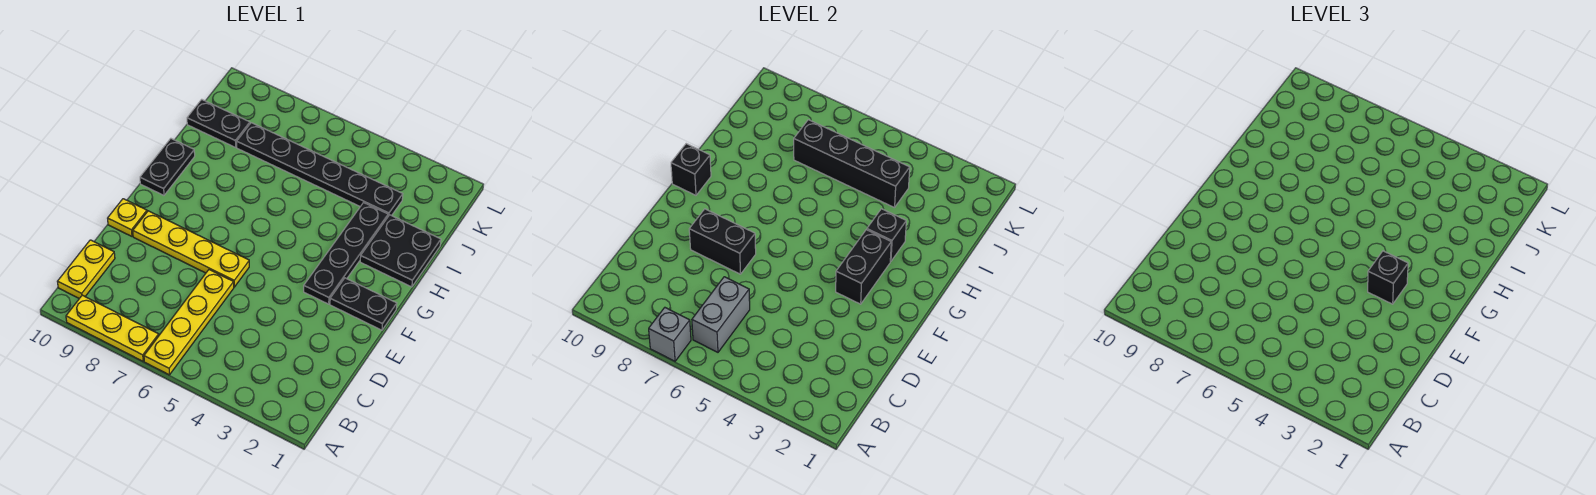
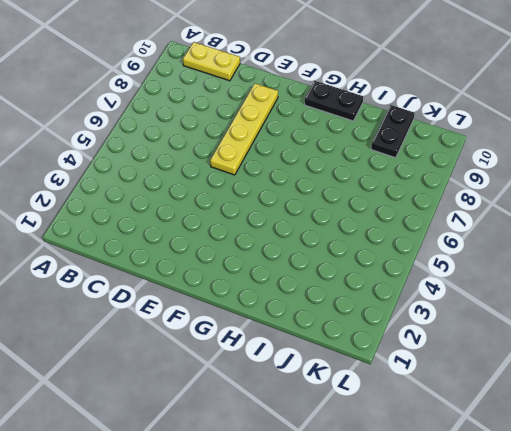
none -> yellow plate A6:D6 level 1
none -> yellow plate A7:A9 level 1
none -> yellow plate E10 level 1

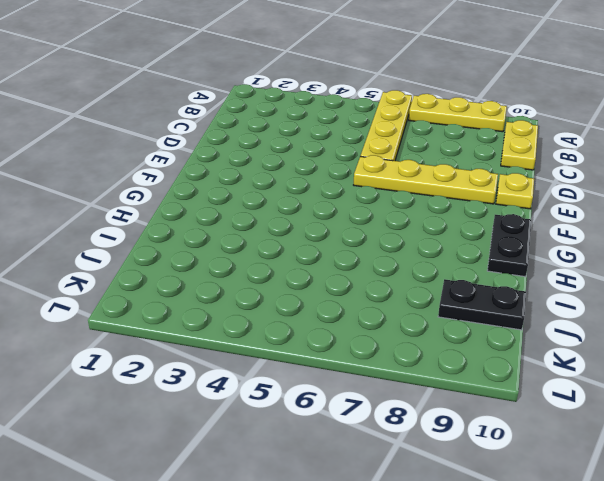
none -> black plate F1:F2 level 1
none -> black plate F3:I3 level 1
none -> black plate H1:I2 level 1

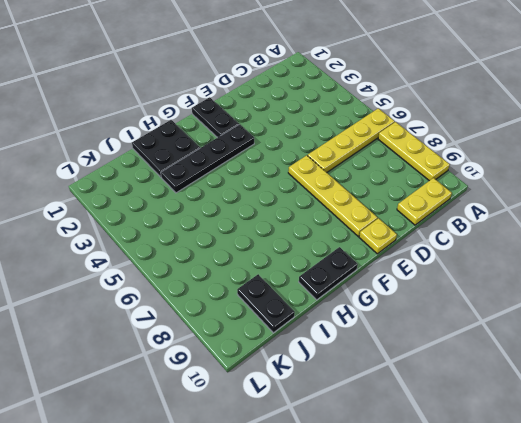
none -> black plate J3:J8 level 1
none -> grey brick A7 level 2
none -> grey brick B6:C6 level 2

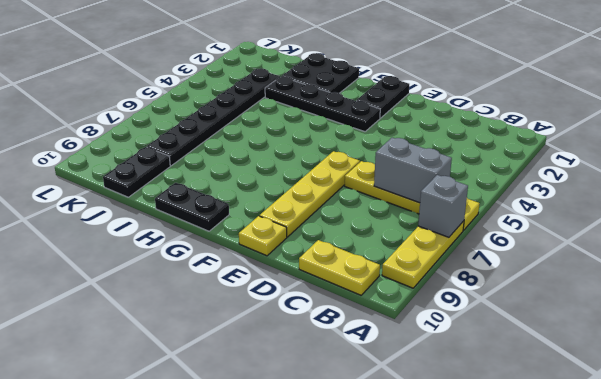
none -> black brick E7:E8 level 2
none -> black brick F3:G3 level 2
none -> black brick G10 level 2

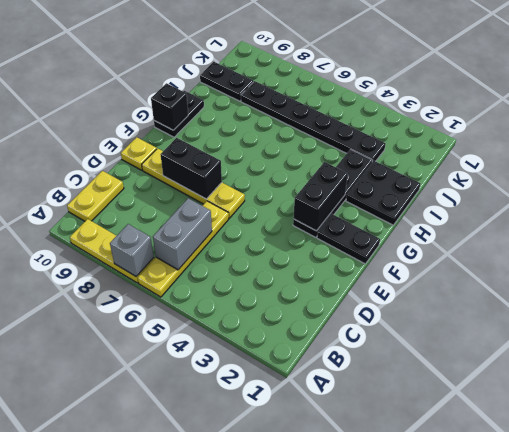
none -> black brick H3 level 2
none -> black brick J4:J7 level 2
none -> black brick F3 level 3

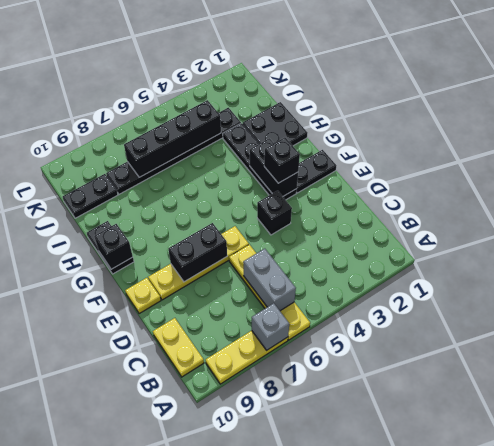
black brick E4 level 1 -> black brick H3 level 2

